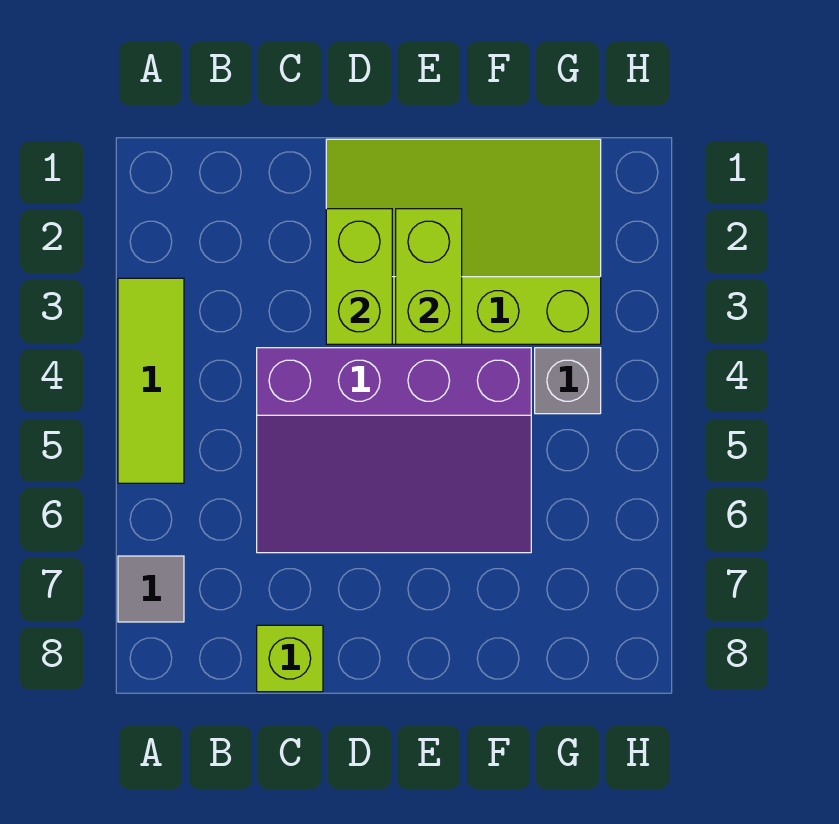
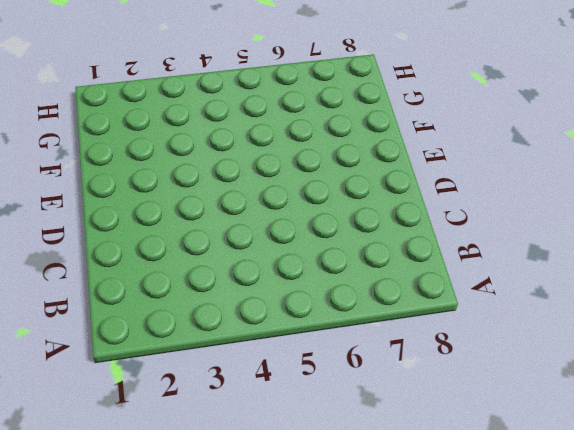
none -> lime tile A3:A5 level 1
none -> grey tile A7 level 1

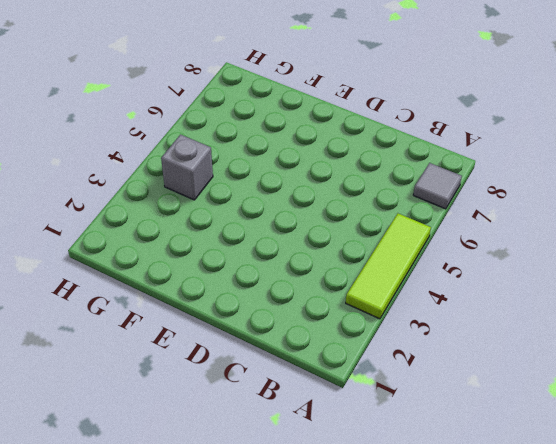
none -> purple slope C4:F6 level 1 top 4
none -> lime brick C8 level 1

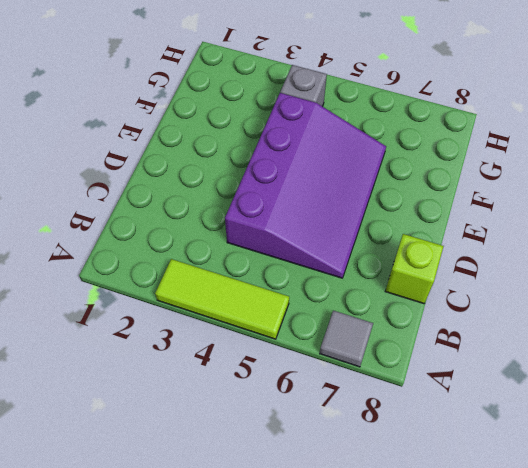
none -> lime slope D1:G3 level 1 top 3
none -> lime brick D2:D3 level 2

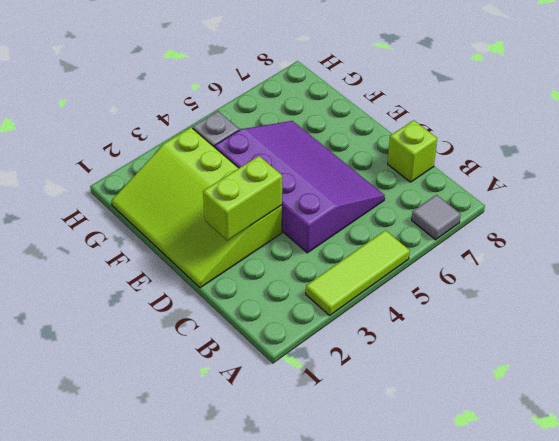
none -> lime brick E2:E3 level 2

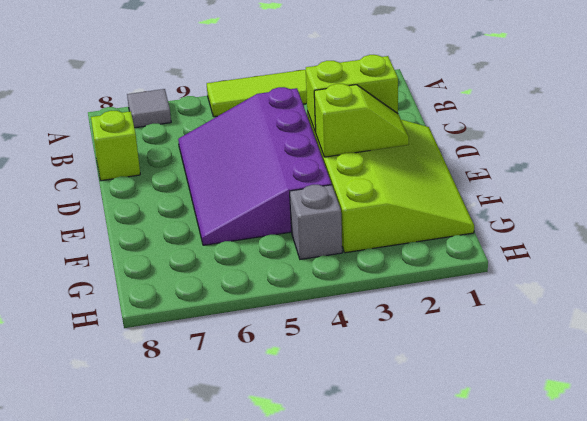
lime slope E2:E3 level 2 top 3 -> lime brick E2:E3 level 2

